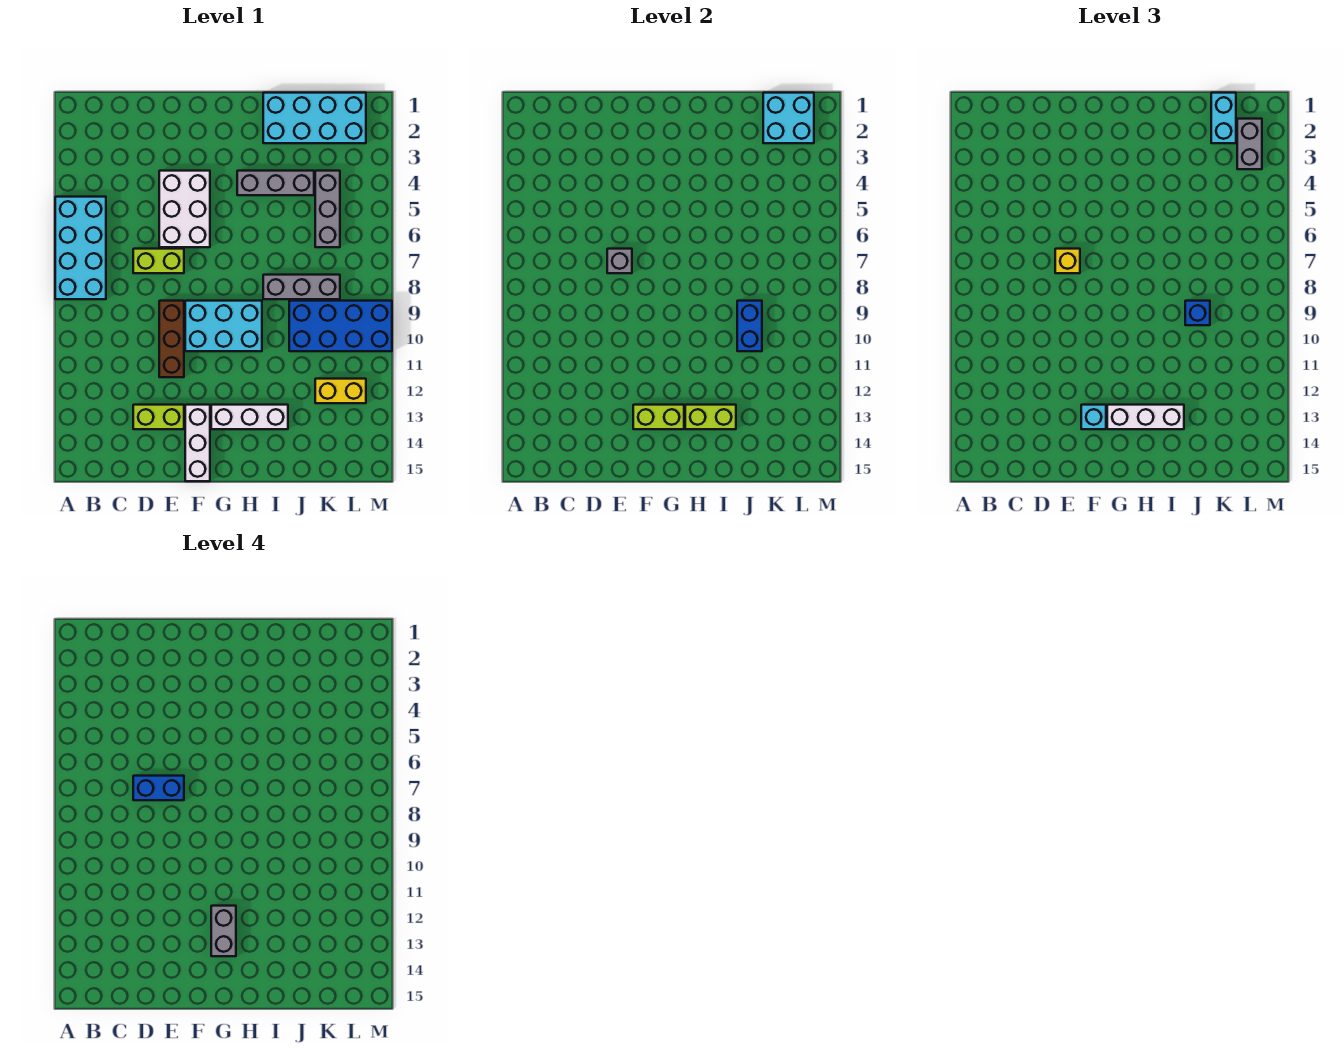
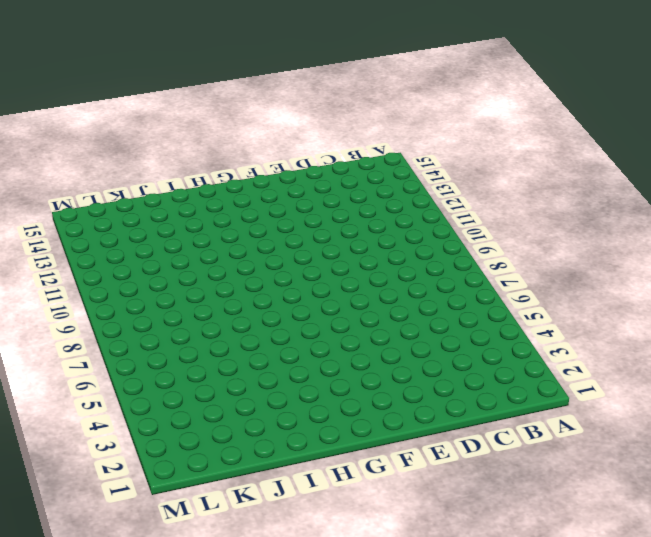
none -> cyan brick A5:B8 level 1
none -> lime brick D7:E7 level 1
none -> lime brick D13:E13 level 1

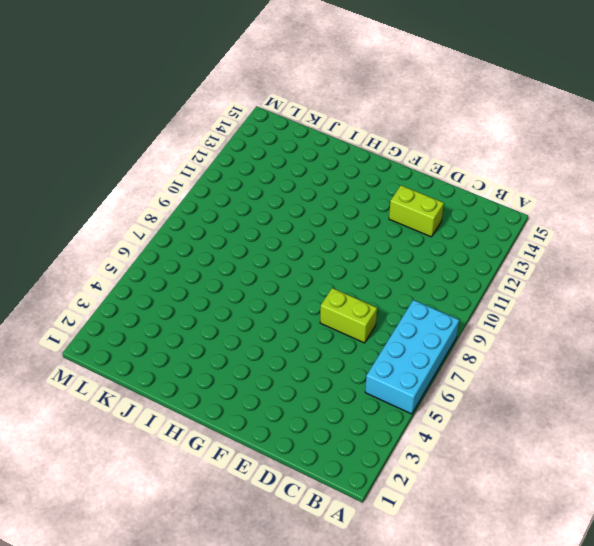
none -> white brick E4:F6 level 1
none -> brown brick E9:E11 level 1
none -> cyan brick F9:H10 level 1

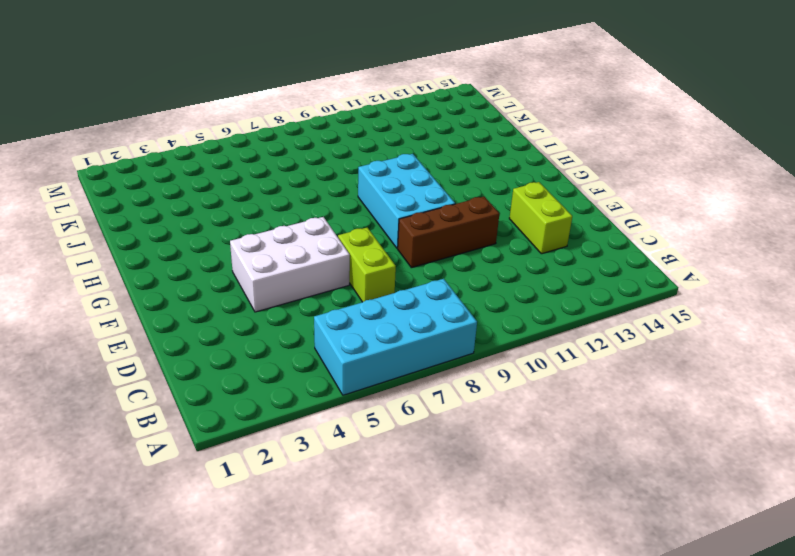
none -> white brick F13:F15 level 1
none -> white brick G13:I13 level 1
none -> grey brick H4:J4 level 1

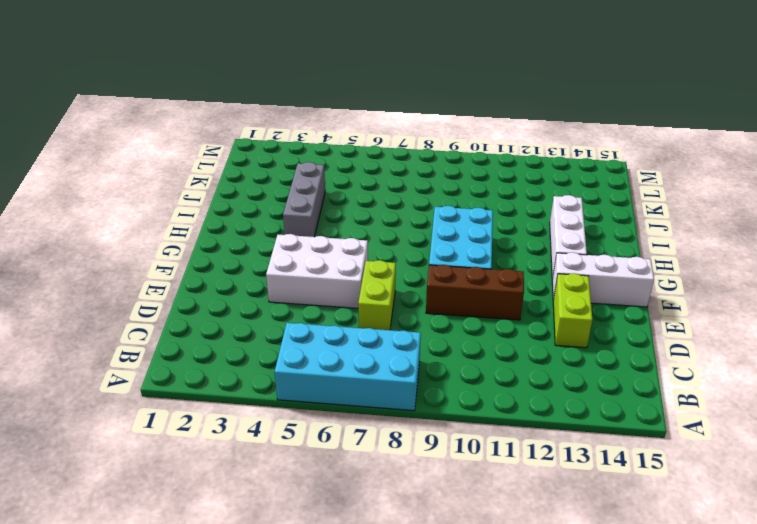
none -> cyan brick I1:L2 level 1
none -> grey brick I8:K8 level 1
none -> blue brick J9:M10 level 1

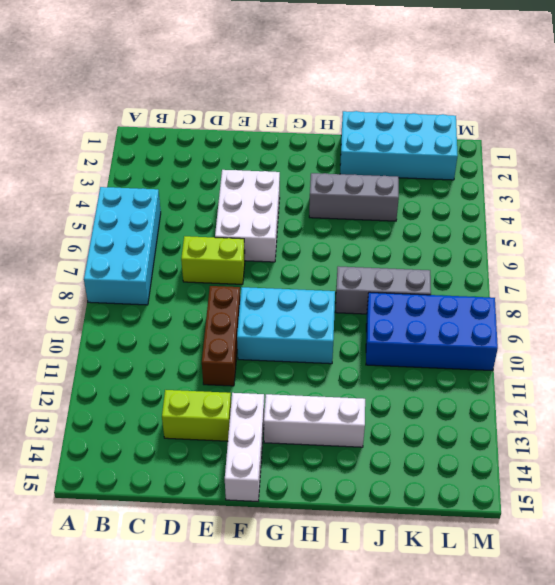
none -> grey brick K4:K6 level 1
none -> yellow brick K12:L12 level 1
none -> grey brick E7 level 2

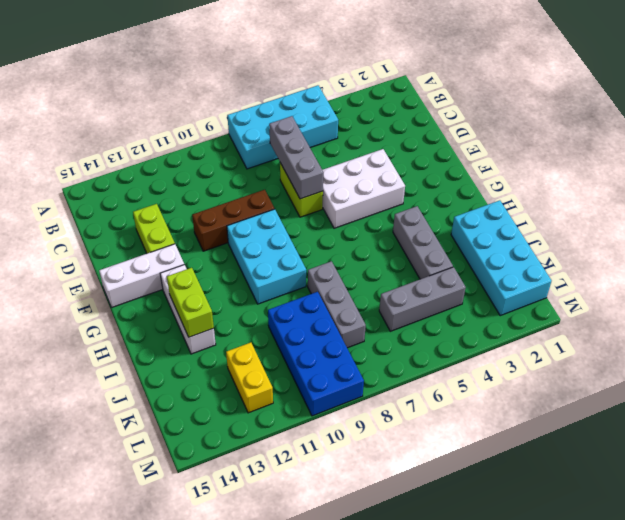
grey brick C7:E7 level 2 -> grey brick E7 level 2
none -> lime brick F13:G13 level 2
none -> blue brick J9:J10 level 2
none -> cyan brick K1:L2 level 2

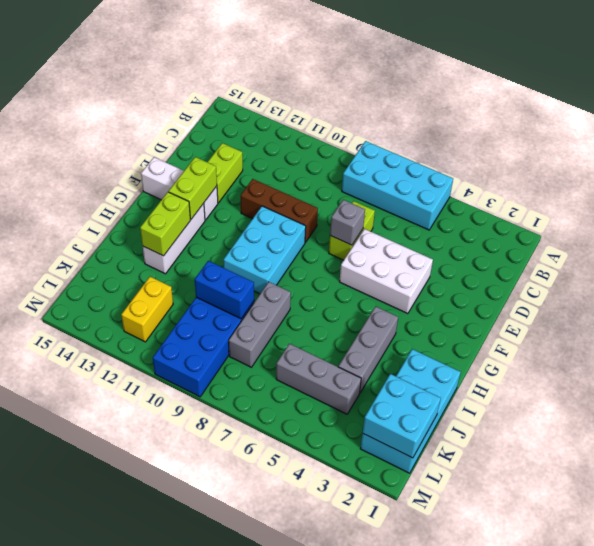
none -> yellow brick E7 level 3
none -> cyan brick F13 level 3
none -> white brick G13:I13 level 3

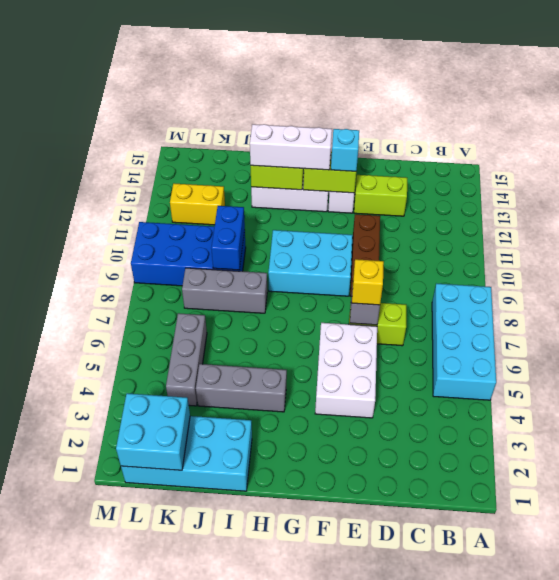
none -> blue brick J9 level 3
none -> cyan brick K1:K2 level 3
none -> grey brick L2:L3 level 3

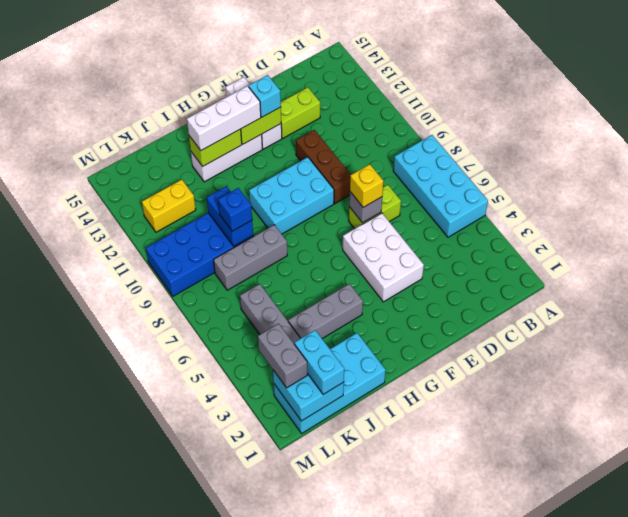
none -> blue brick D7:E7 level 4
none -> grey brick G12:G13 level 4

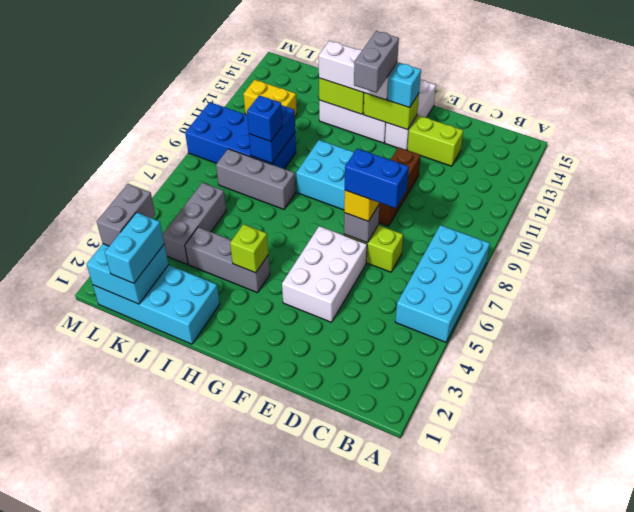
lime brick H4 level 2 -> none

